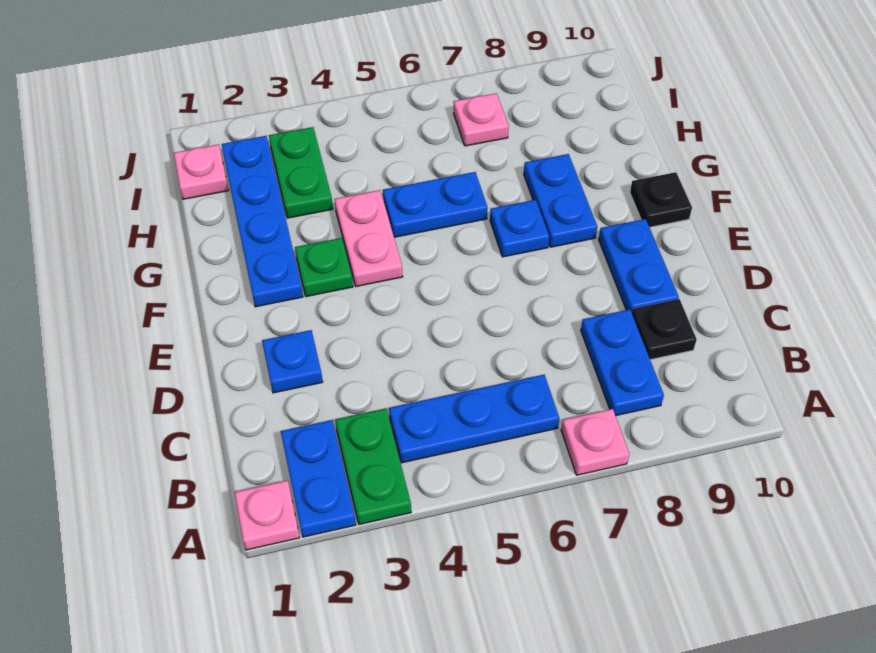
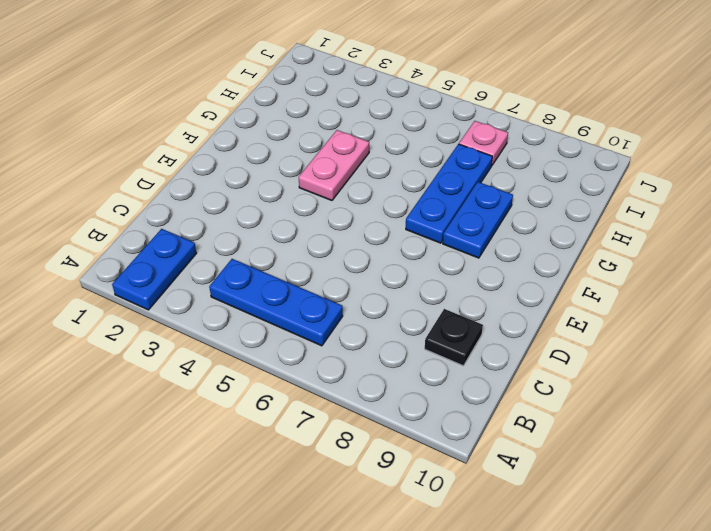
blue plate F7:H7 level 1 -> blue plate F7 level 1
none -> pink plate A1 level 1
none -> green plate A3:B3 level 1
none -> pink plate A7 level 1

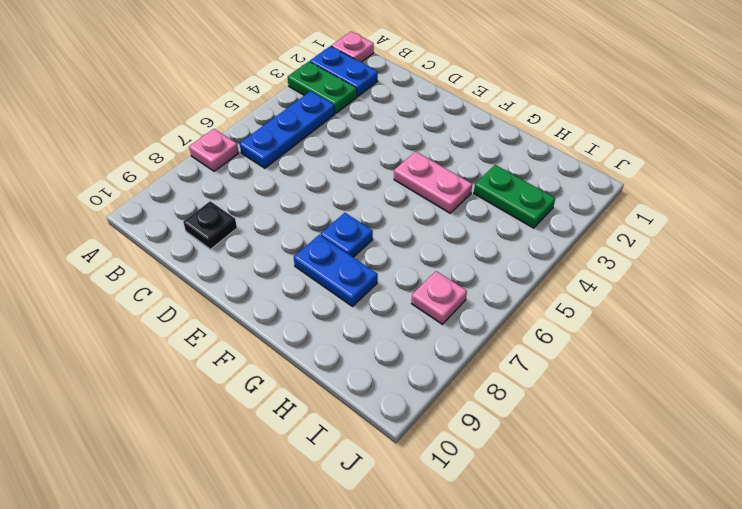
none -> blue plate B8:C8 level 1
none -> blue plate D2 level 1
none -> blue plate D9:E9 level 1

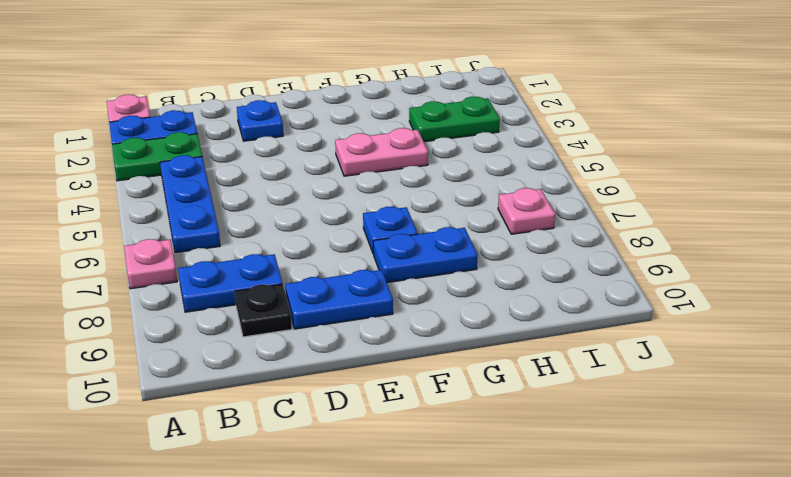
none -> blue plate F2:I2 level 1
none -> green plate F3 level 1
none -> black plate F10 level 1

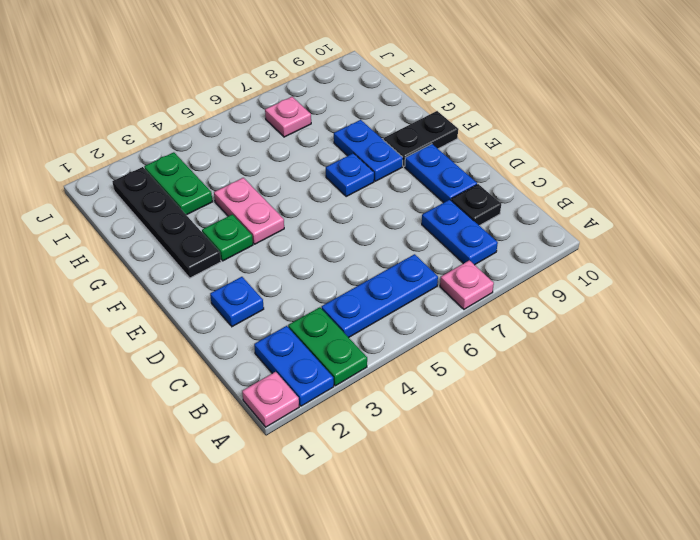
black plate F2:I2 level 1 -> blue plate F2:I2 level 1
black plate F9:F10 level 1 -> black plate F10 level 1
none -> blue plate G5:G6 level 1
none -> pink plate I1 level 1

